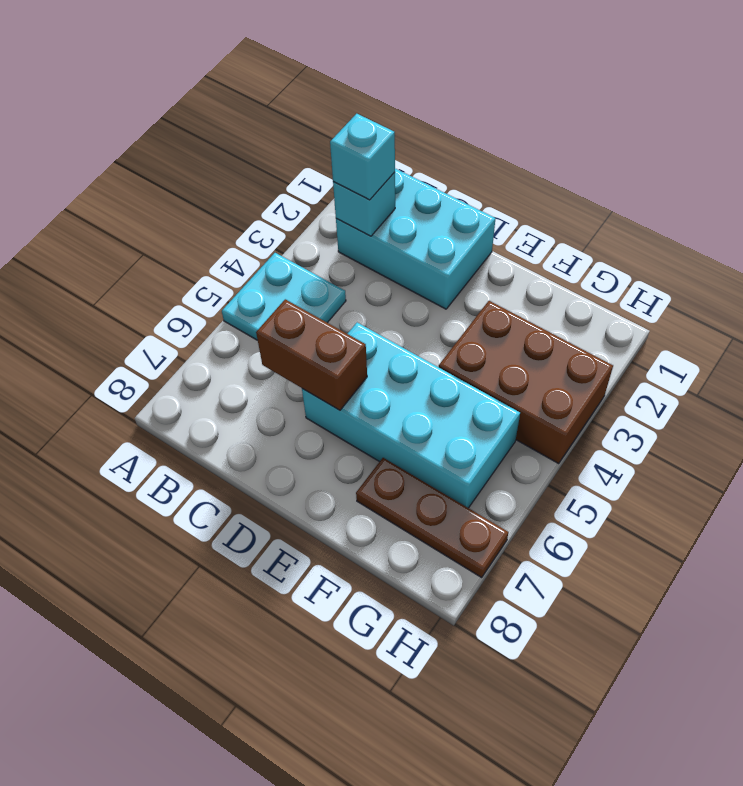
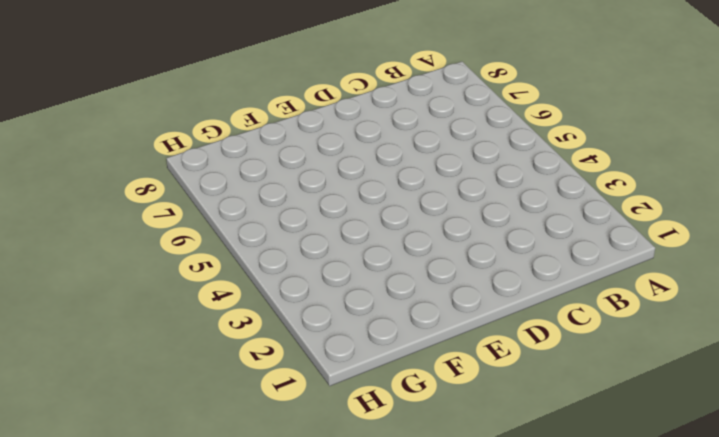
none -> cyan plate A4:B5 level 1
none -> cyan brick B1:D2 level 1

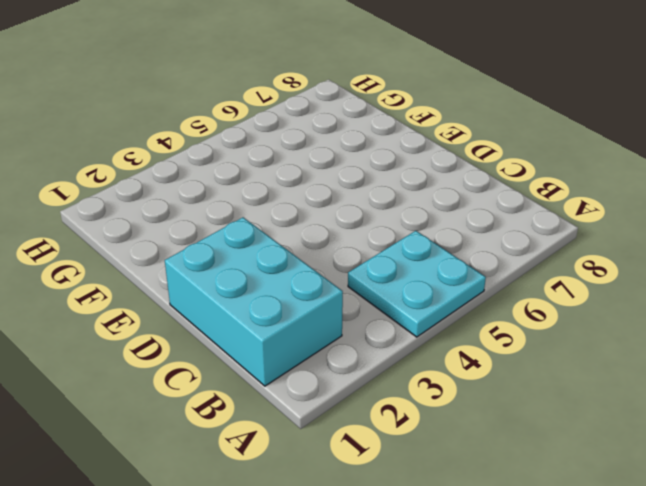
none -> cyan brick D5:G6 level 1
none -> brown brick F3:H4 level 1

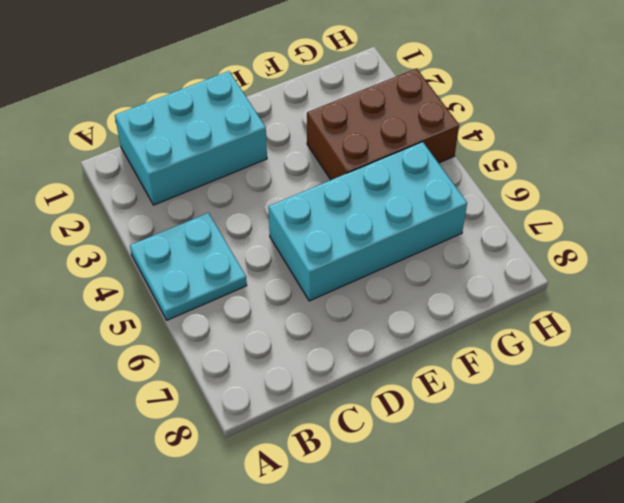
none -> brown plate F7:H7 level 1
none -> cyan brick B2 level 2

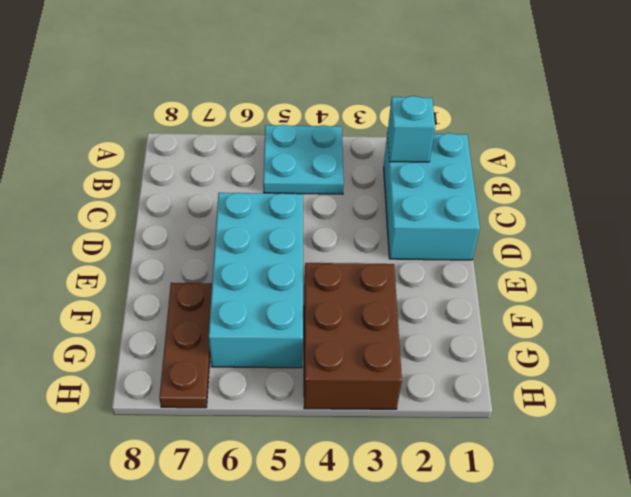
none -> brown brick C6:D6 level 2
none -> cyan brick B2 level 3

